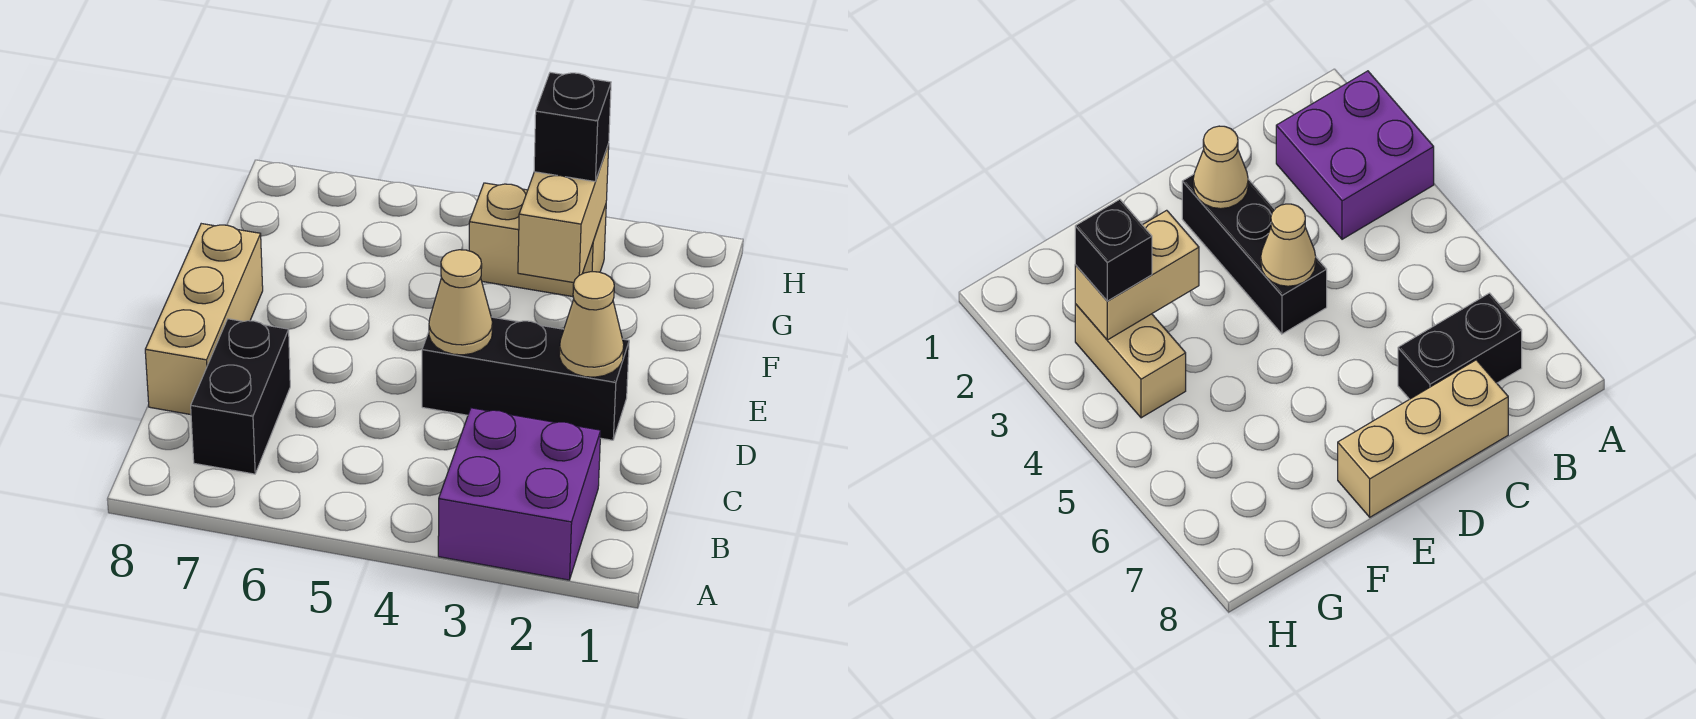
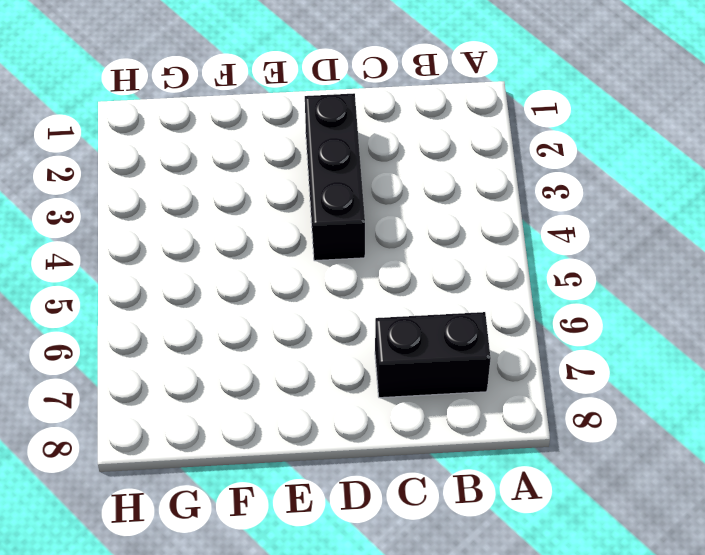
none -> purple brick A2:B3 level 1
none -> tan brick C8:E8 level 1

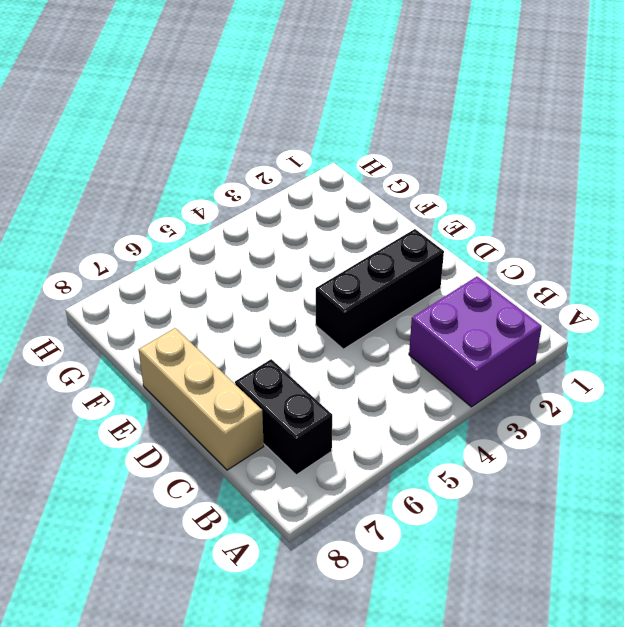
none -> tan brick G3:G4 level 1
none -> tan cone D2 level 2

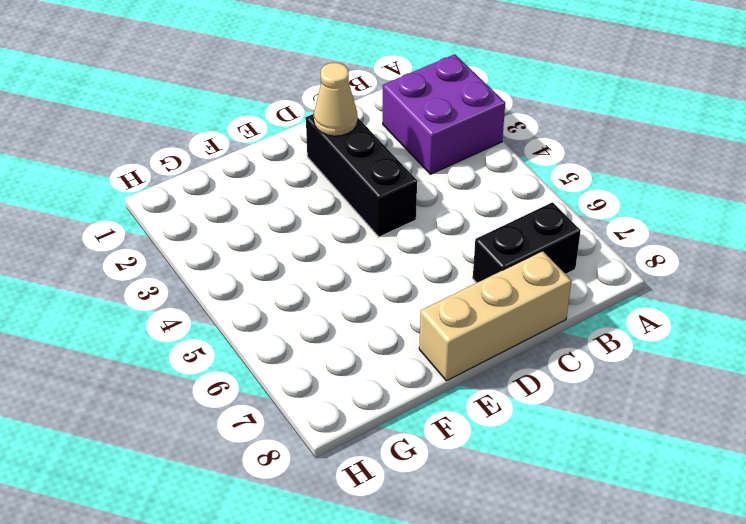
none -> tan brick G3:G4 level 1
none -> tan cone D4 level 2

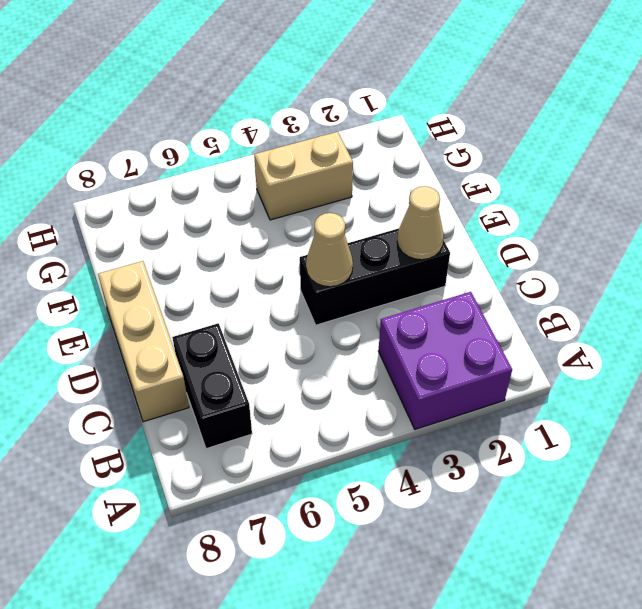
none -> tan brick F3:G3 level 2
none -> black brick G3 level 3

